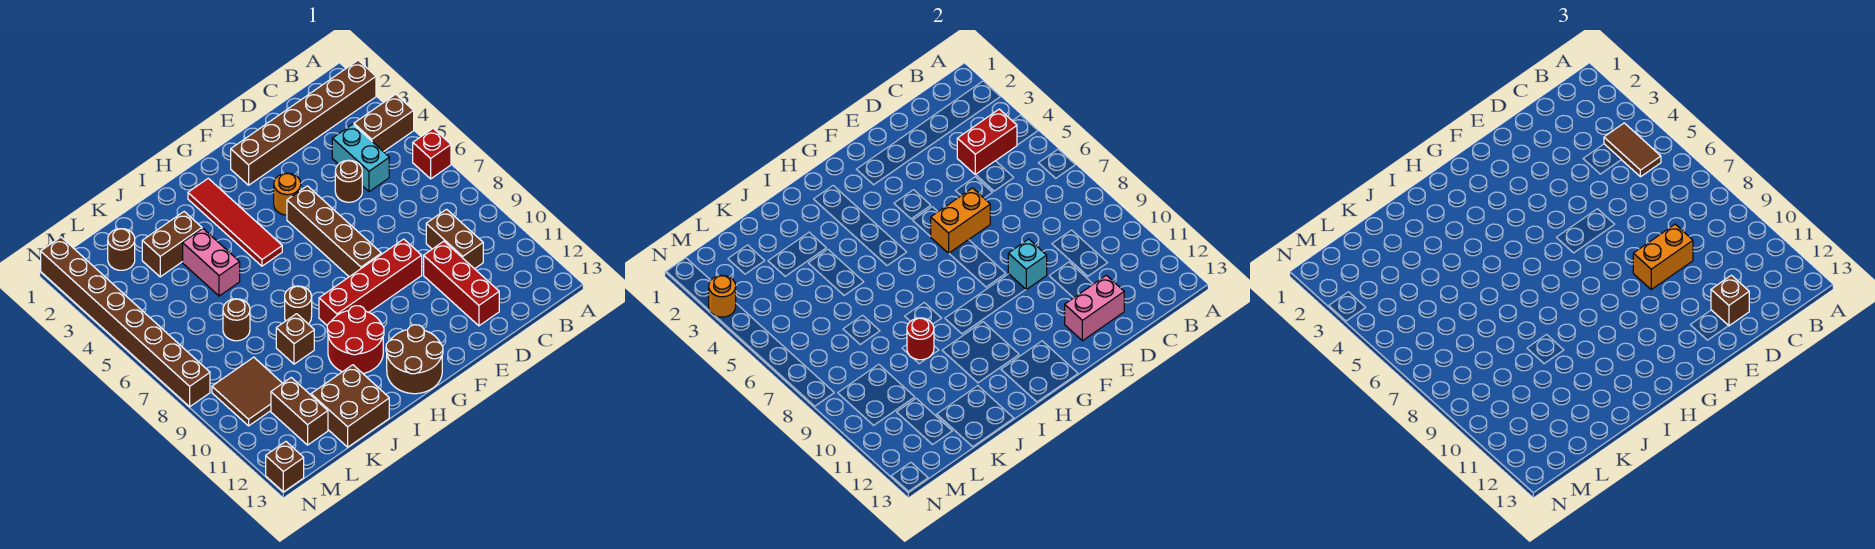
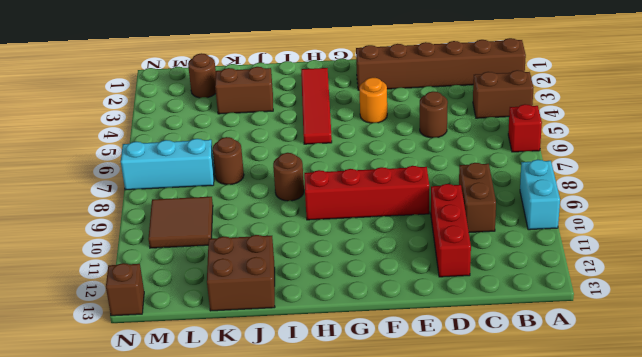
cyan brick A9:A10 level 1 -> cyan brick C4:C5 level 1
cyan brick L7:N7 level 1 -> brown brick N1:N8 level 1
none -> brown brick F5:F8 level 1
none -> brown round brick G12:H13 level 1
none -> red round brick H10:I11 level 1
none -> pink brick J4:J5 level 1

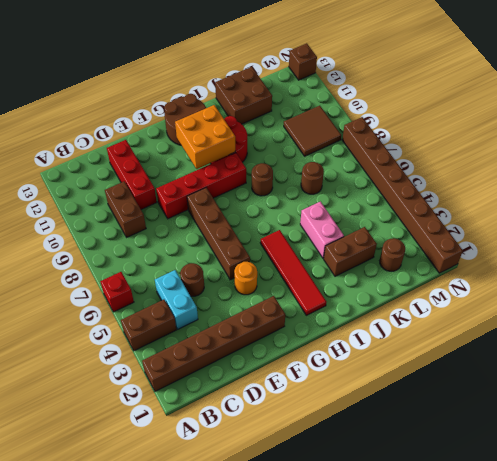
orange brick G10:H11 level 2 -> none
none -> brown brick J9 level 1
none -> brown brick L11:L12 level 1
none -> red brick B4:C4 level 2
none -> pink brick D12:E12 level 2

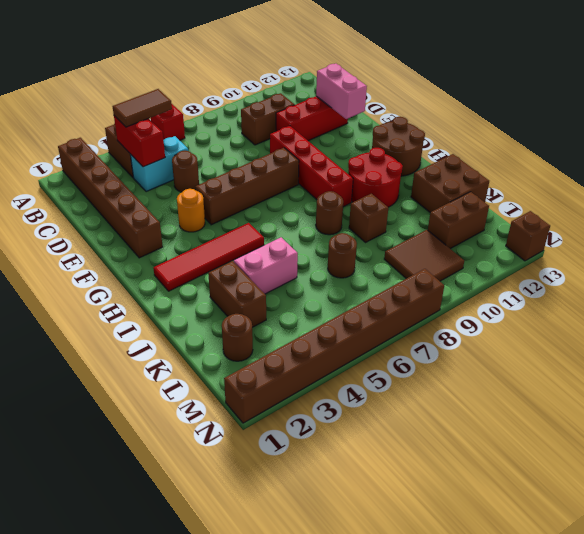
none -> orange brick E6:F6 level 2
none -> cyan brick E9 level 2
none -> red round brick J9 level 2
none -> orange round brick N3 level 2

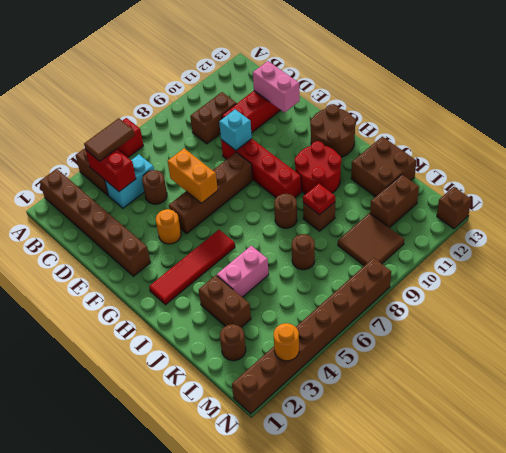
red plate J9 level 2 -> red round brick J9 level 2
none -> orange brick D9:E9 level 3
none -> brown brick D12 level 3

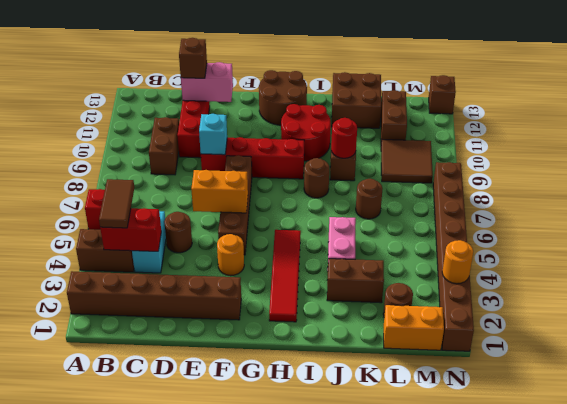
orange brick L1:M1 level 1 -> orange brick D9:E9 level 3

